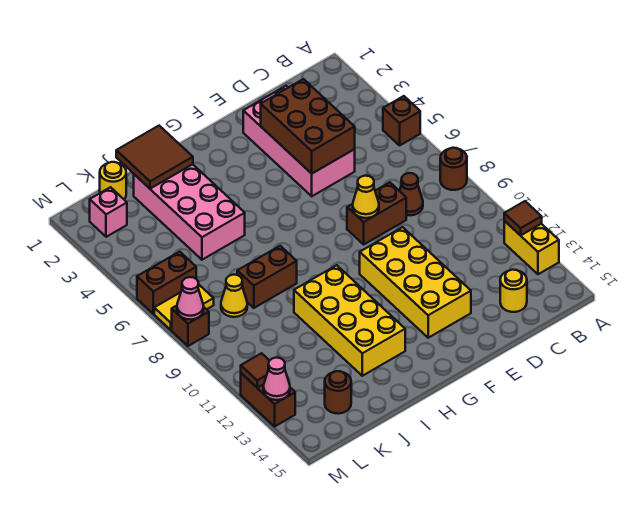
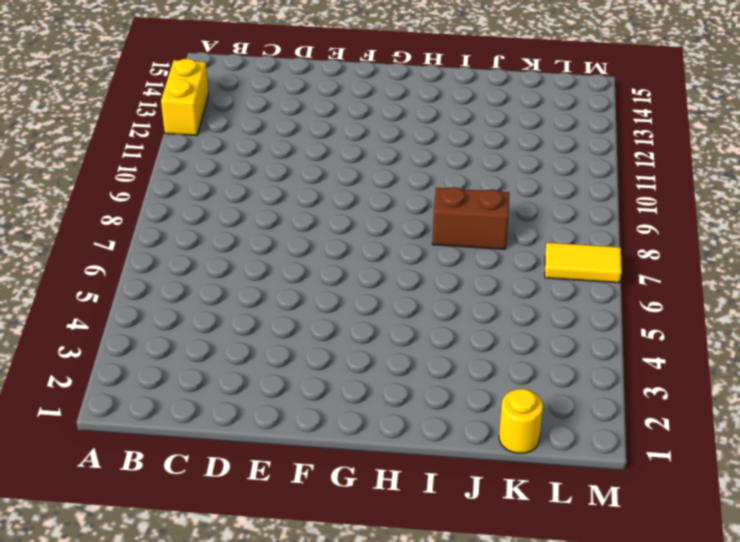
none -> brown brick A5 level 1
none -> brown round brick A8 level 1
none -> brown cone C8 level 1

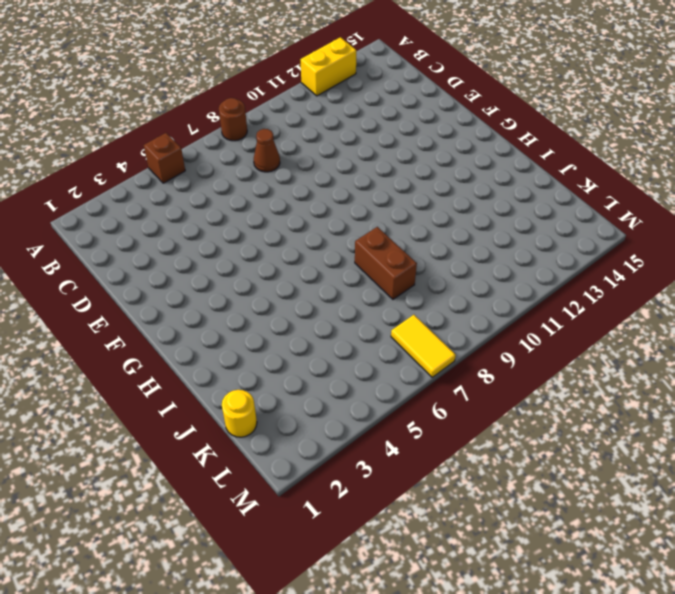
none -> yellow round brick C14 level 1
none -> pink brick D2:E5 level 1
none -> brown brick D8:E8 level 1

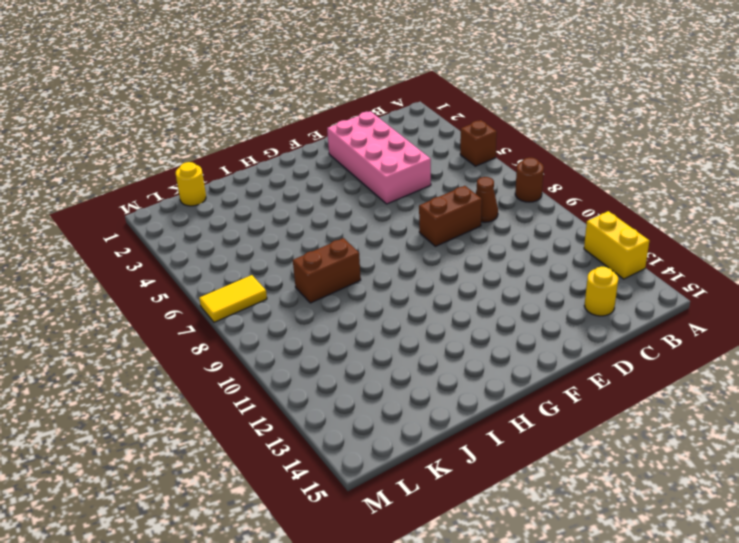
none -> yellow brick E10:F13 level 1
none -> yellow brick H10:I13 level 1
none -> pink brick I2:J5 level 1

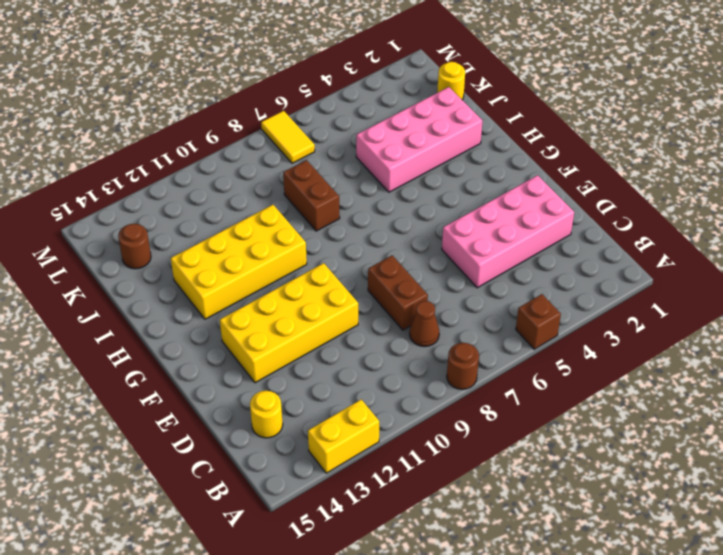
none -> yellow cone K8 level 1
none -> pink brick L2 level 1
none -> brown brick L6:M6 level 1

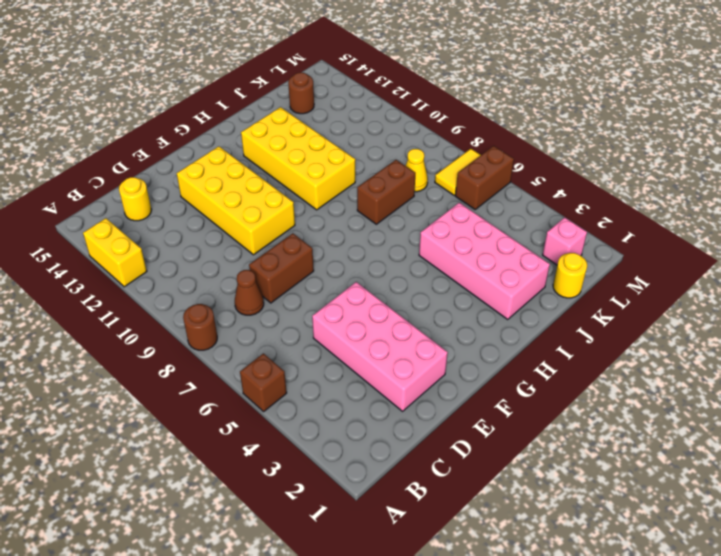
none -> brown brick M8 level 1
none -> brown brick M12:M13 level 1
none -> brown tile A12 level 2

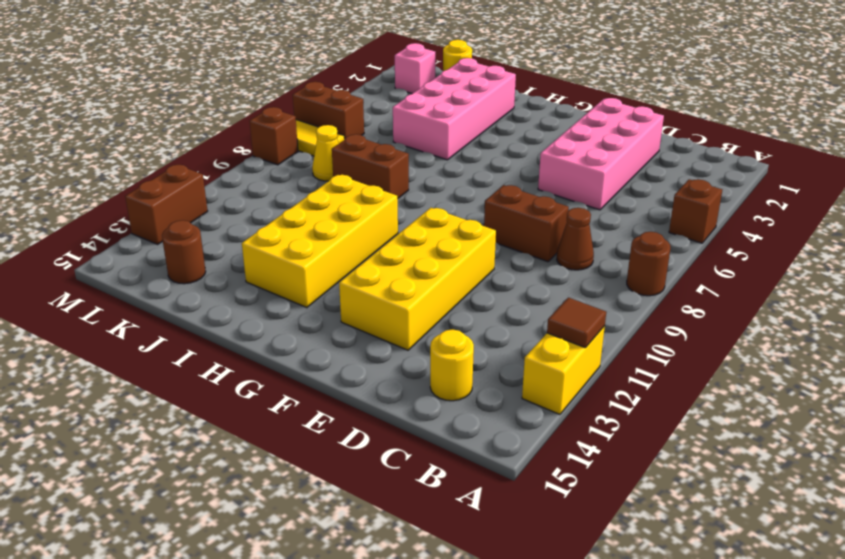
none -> brown brick D3:E5 level 2
none -> yellow cone E8 level 2
none -> brown tile I1:J2 level 2

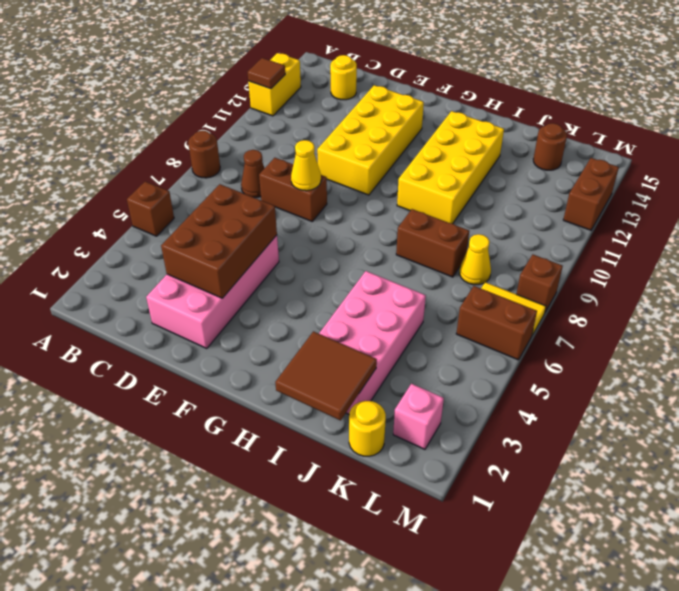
none -> pink cone M8 level 2
none -> brown tile M12 level 2
none -> pink cone M13 level 2

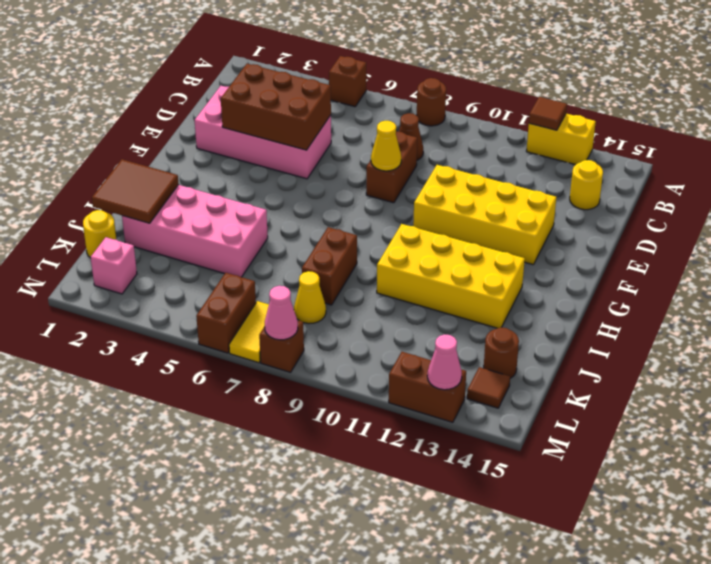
brown tile L14 level 1 -> brown tile M12 level 2

